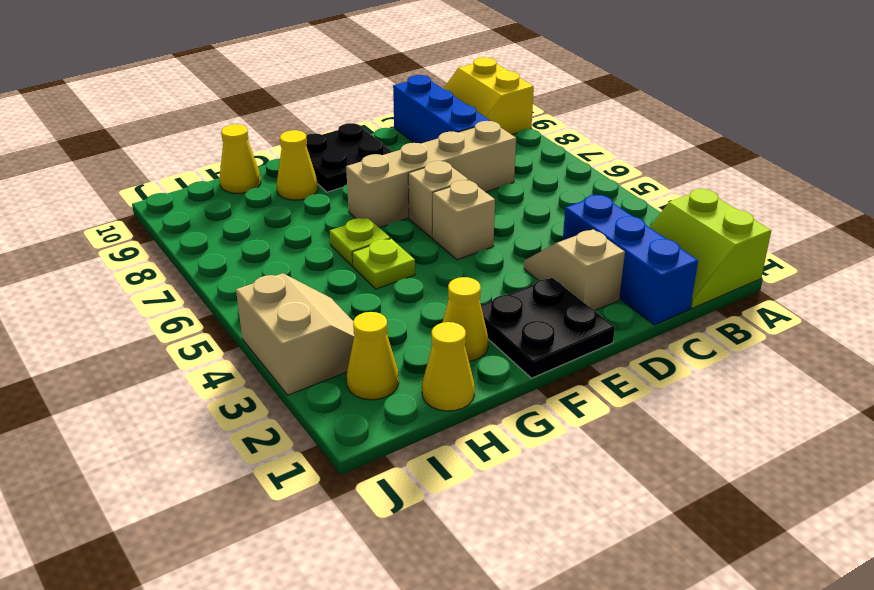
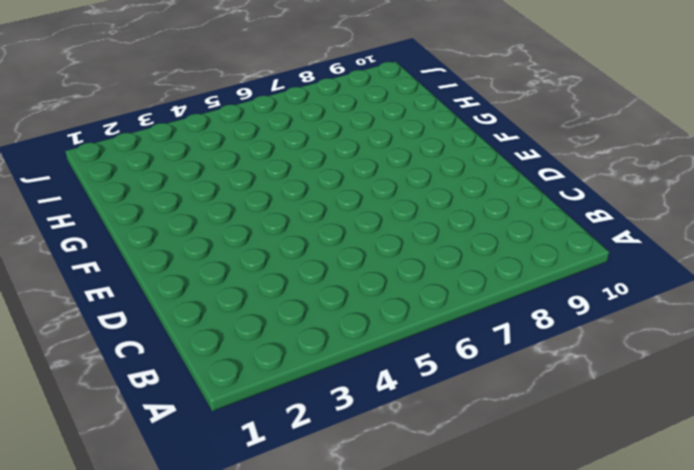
none -> lime slope A1:B2 level 1 top A
none -> yellow slope A9:B10 level 1 top A
none -> blue brick C1:C3 level 1

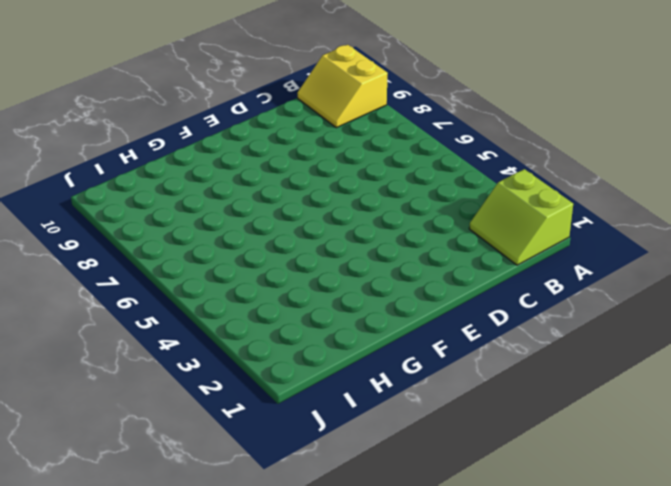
none -> blue brick C1:C3 level 1
none -> tan brick C7:F7 level 1
none -> blue brick C8:C10 level 1

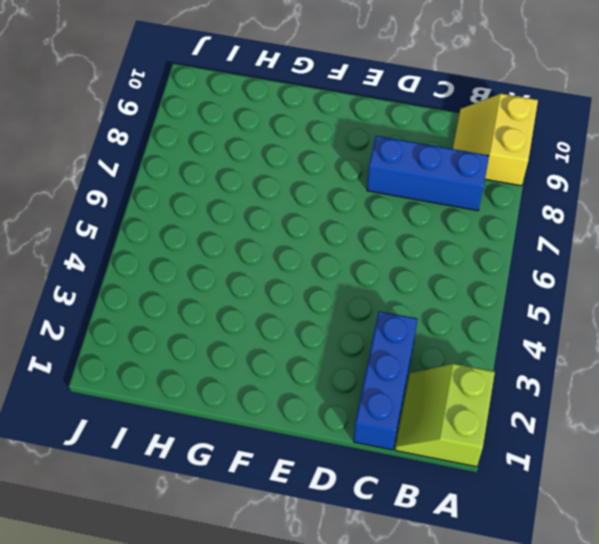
blue brick B8:D8 level 1 -> blue brick C8:C10 level 1
none -> tan brick C7:F7 level 1
none -> tan slope D2:D3 level 1 top 2
none -> black plate E1:F2 level 1

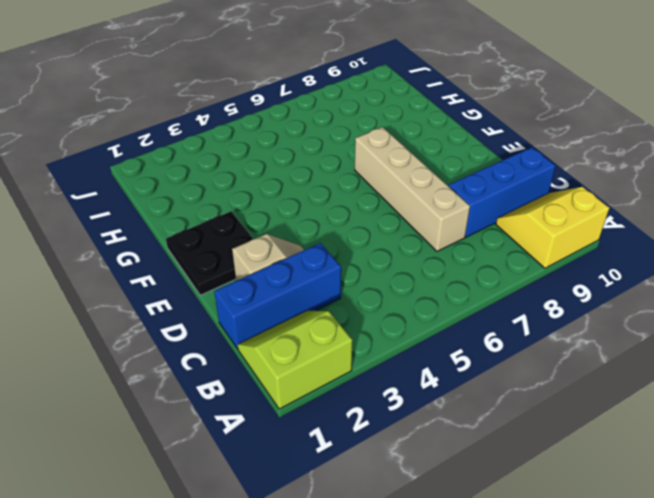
none -> tan brick E5 level 1
none -> tan brick E6 level 1
none -> black plate E9:F10 level 1

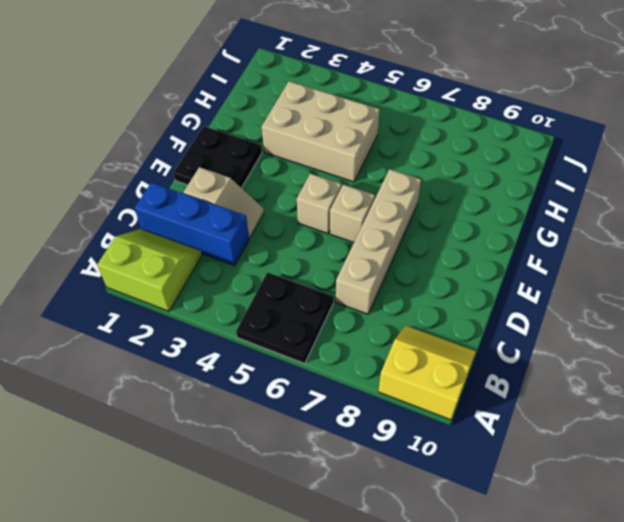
black plate A5:B6 level 1 -> black plate E9:F10 level 1
tan brick G3:H5 level 1 -> lime plate G5 level 1
none -> blue brick C8:C10 level 1
none -> yellow cone G2 level 1
none -> lime plate G6 level 1

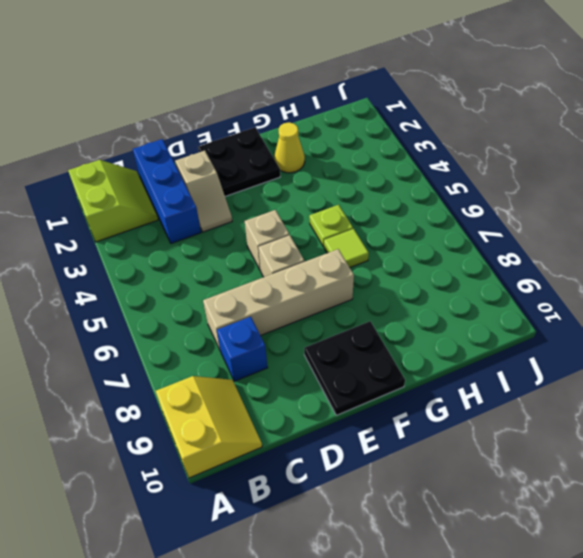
blue brick C8 level 1 -> blue brick C8:C10 level 1
lime tile G6 level 1 -> lime plate G6 level 1
none -> yellow cone G9 level 1
none -> yellow cone H1 level 1
none -> yellow cone H10 level 1

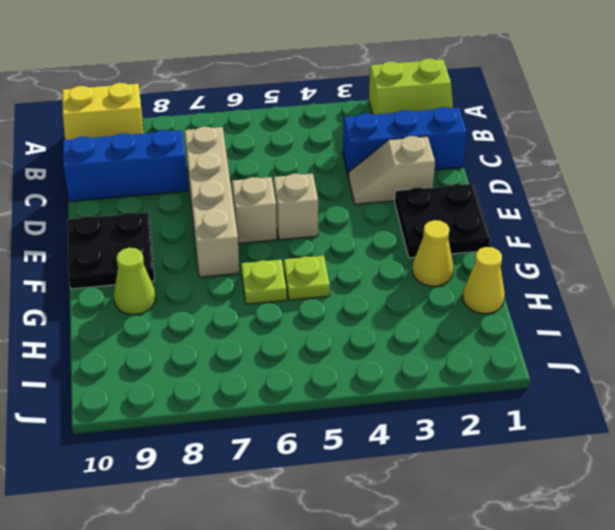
lime cone G9 level 1 -> yellow cone G9 level 1
none -> yellow cone H10 level 1
none -> yellow cone I2 level 1
none -> tan slope I3:J4 level 1 top J

